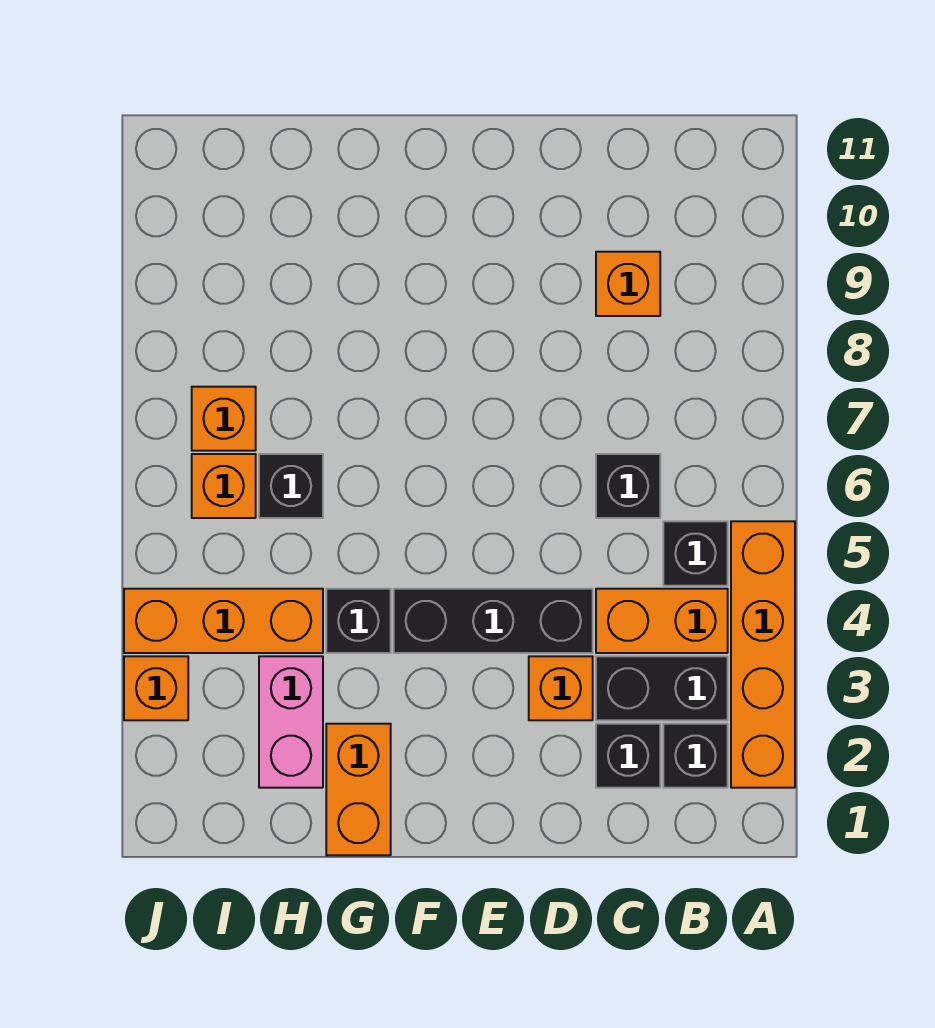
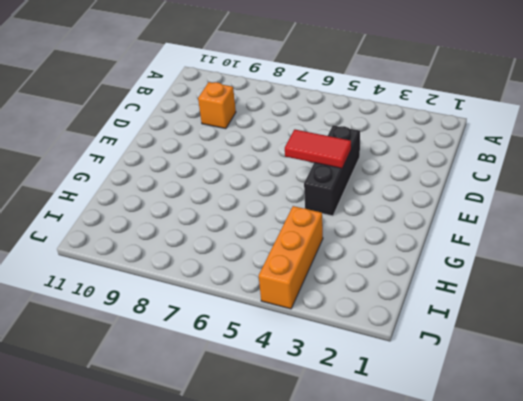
red tile E4:E5 level 2 -> none
none -> orange brick A2:A5 level 1
none -> black brick B2 level 1
none -> black brick B3:C3 level 1

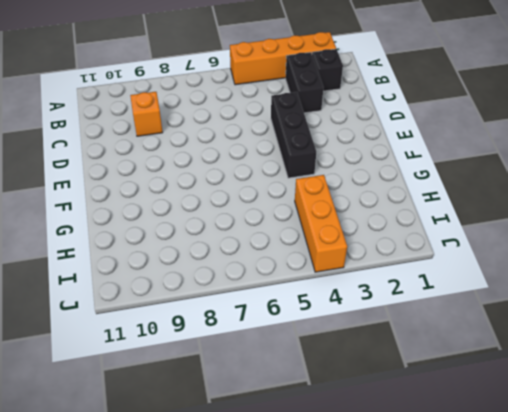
none -> orange brick B4:C4 level 1
none -> black brick B5 level 1
none -> black brick C2 level 1

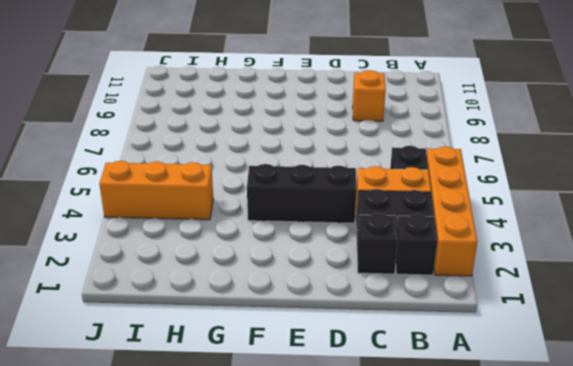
none -> black brick C6 level 1
none -> orange brick D3 level 1
none -> orange brick G1:G2 level 1

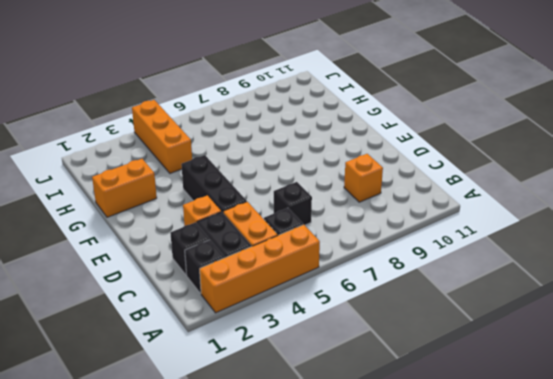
none -> black brick G4 level 1
none -> pink brick H2:H3 level 1
none -> black brick H6 level 1

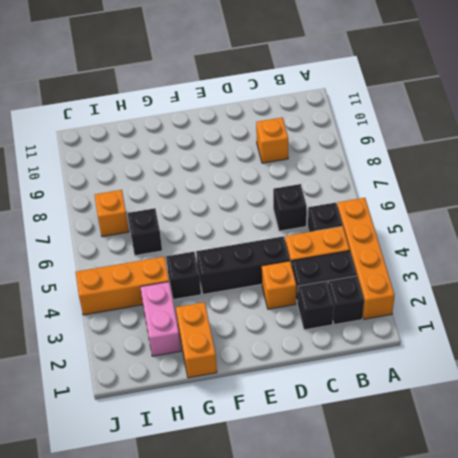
none -> orange brick I6 level 1
none -> orange brick J3 level 1

